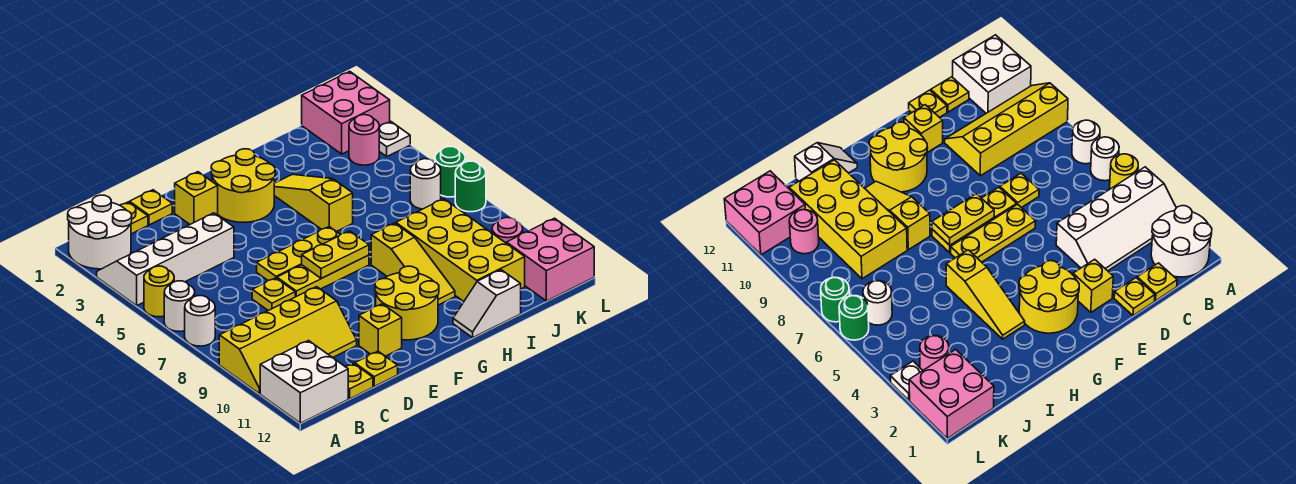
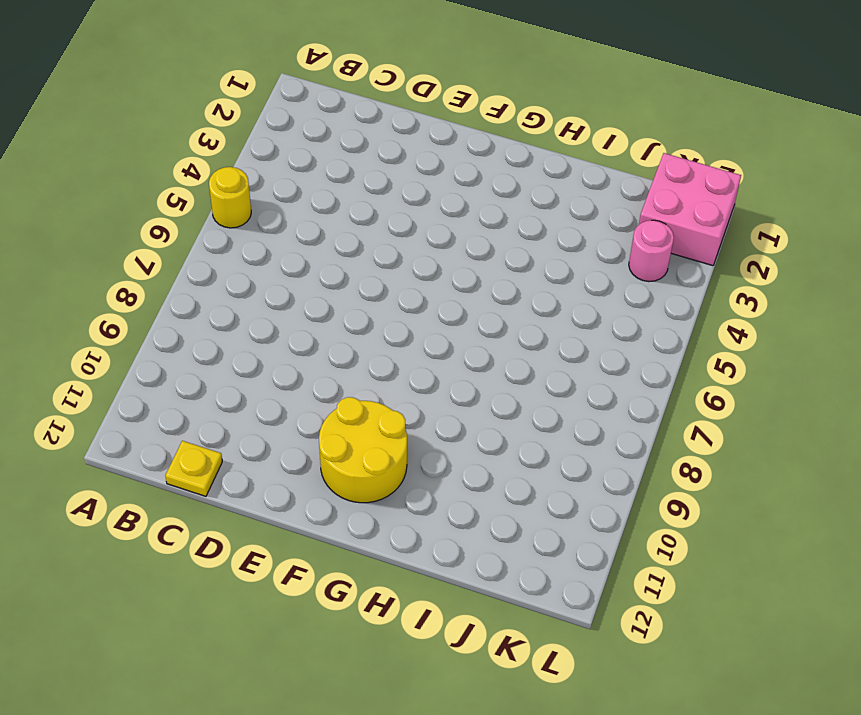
none -> white round brick A1:B2 level 1
none -> white slope A3:D4 level 1 top 4
none -> white round brick A6 level 1
none -> white round brick A7 level 1

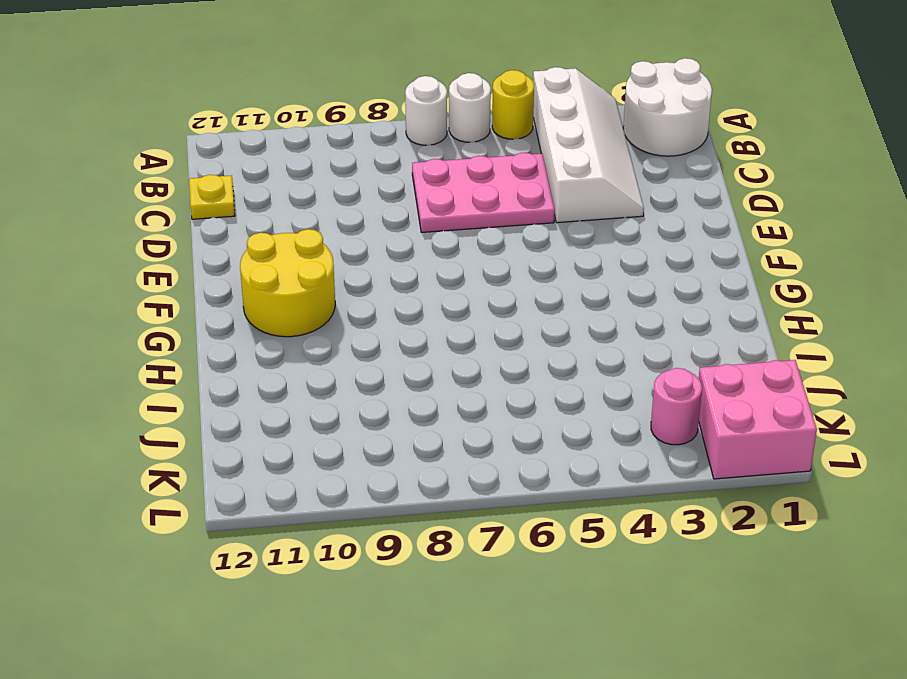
pink plate C5:D7 level 1 -> yellow plate D7 level 1
none -> yellow slope A9:D10 level 1 top 9
none -> white brick A11:B12 level 1
none -> yellow plate C1 level 1
none -> yellow plate D1 level 1

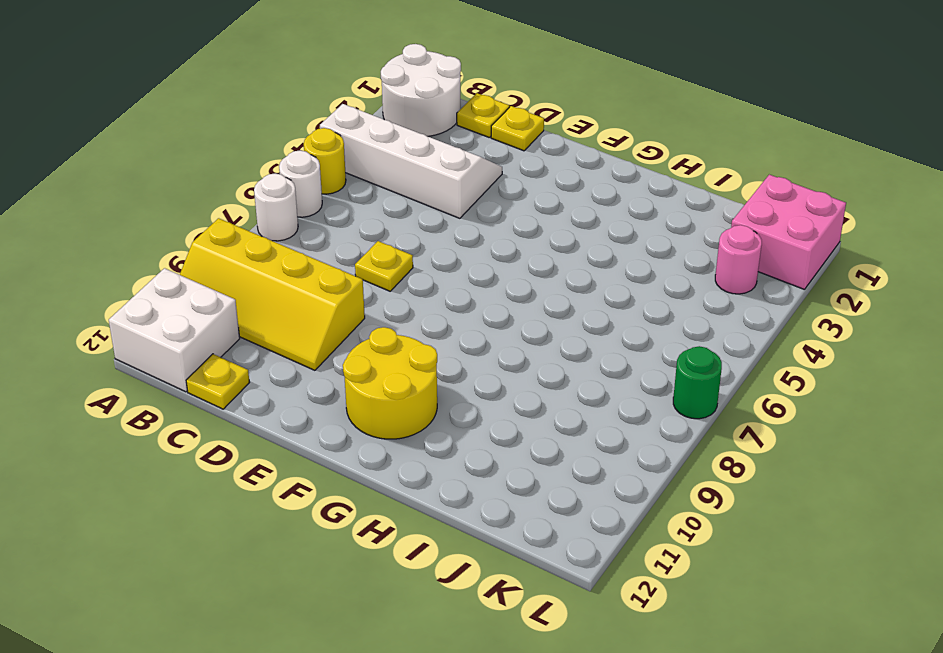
none -> yellow plate D12 level 1
none -> yellow brick E2 level 1
none -> yellow plate E6:G6 level 1
none -> yellow plate E7:G7 level 1

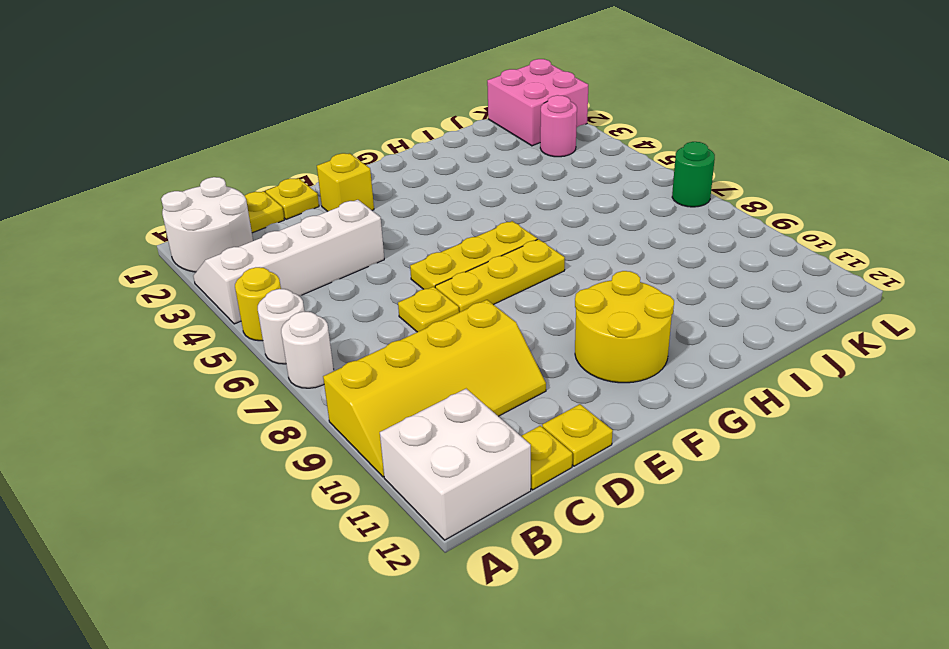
none -> yellow brick E11 level 1
none -> yellow round brick F2:G3 level 1
none -> yellow slope H3:H5 level 1 top 5
none -> yellow slope H8:H10 level 1 top 8

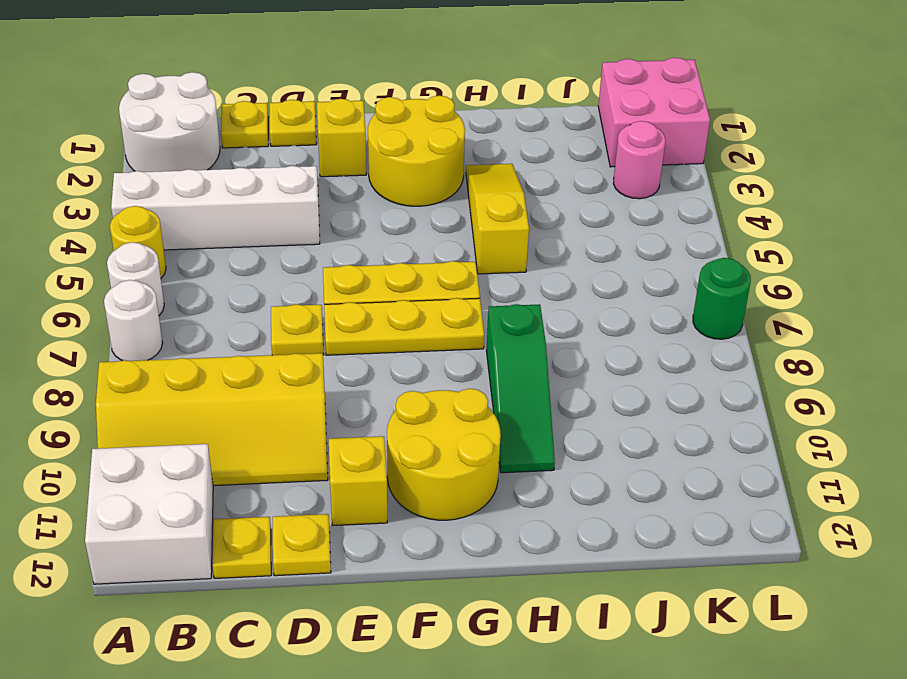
green slope H8:H10 level 1 top 8 -> yellow slope H8:H10 level 1 top 8
none -> white slope H12:I12 level 1 top I
none -> yellow brick I8:J11 level 1
none -> white round brick K6 level 1
none -> pink round brick K10 level 1

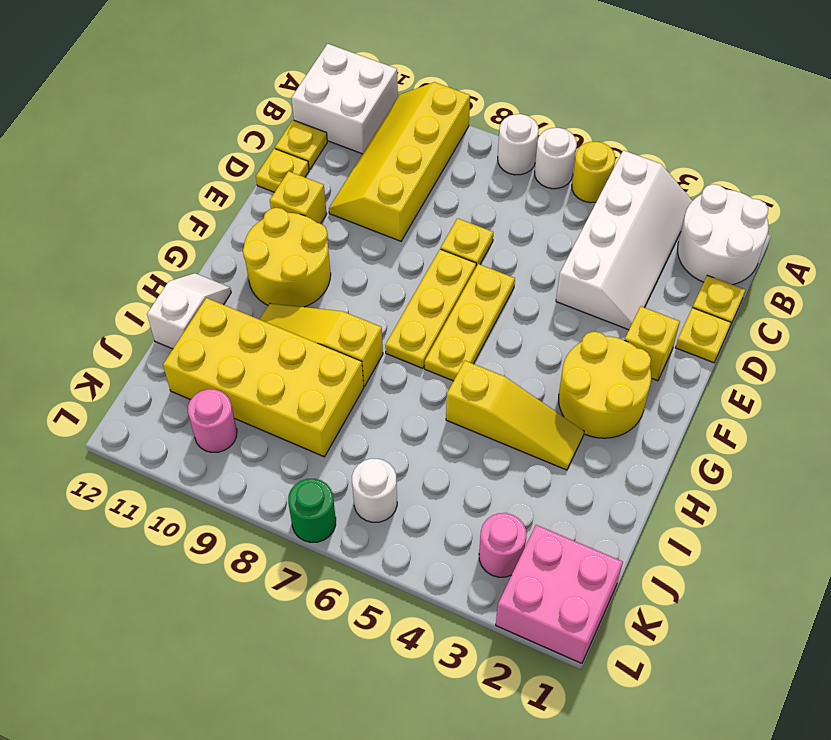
none -> pink brick K11:L12 level 1
none -> white plate L3 level 1
none -> green round brick L6 level 1
none -> yellow plate F7:G7 level 2

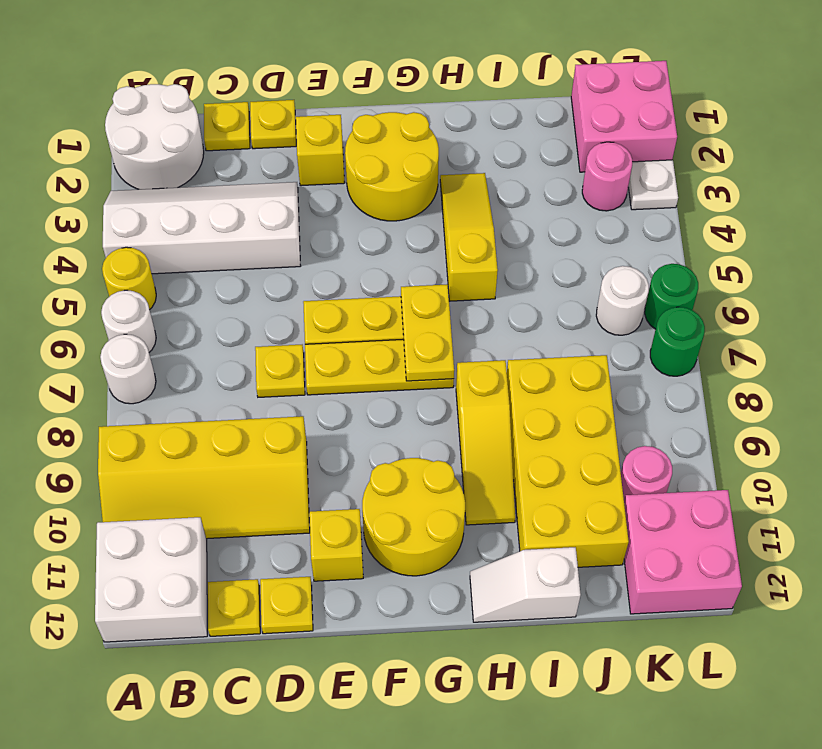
yellow plate G6:G7 level 2 -> yellow plate F7:G7 level 2

